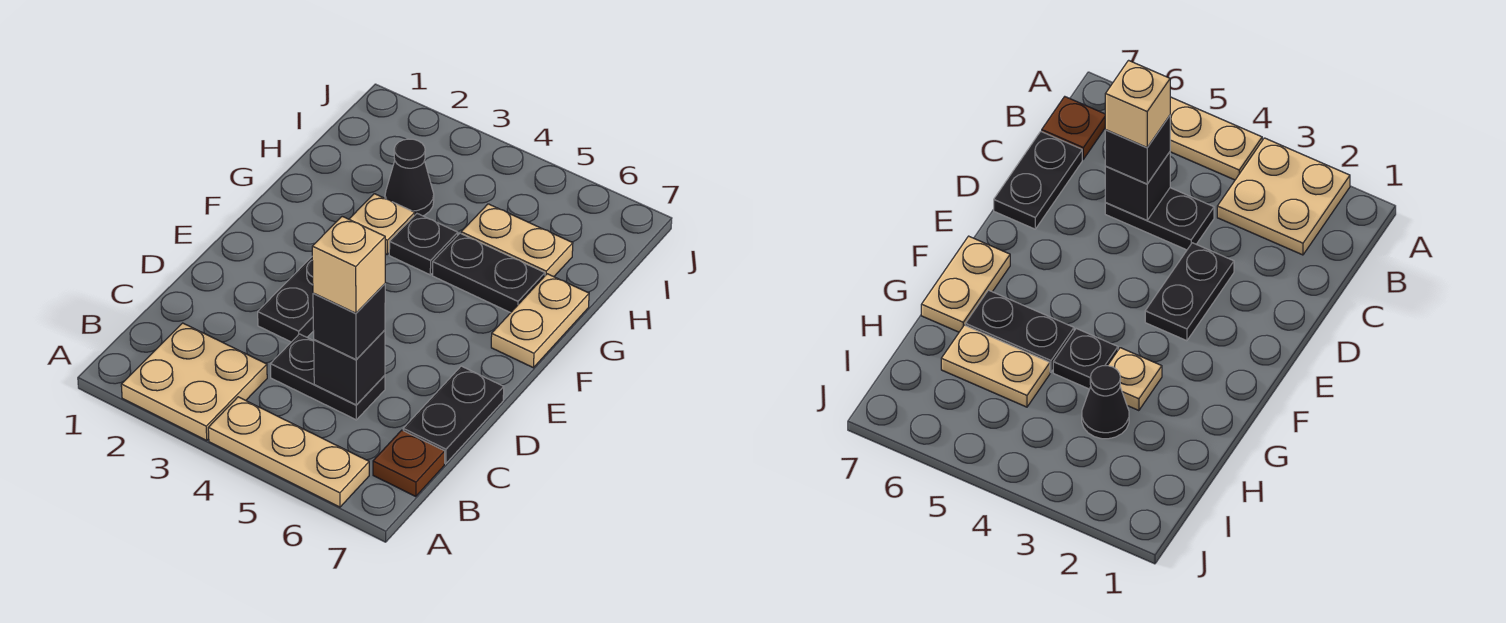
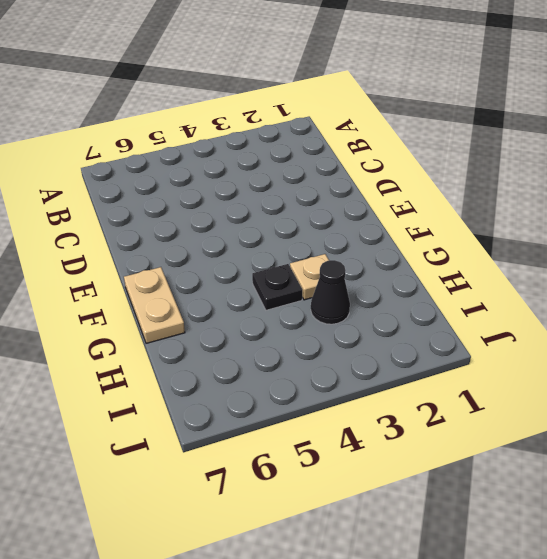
none -> tan plate A2:B3 level 1
none -> tan plate A4:A6 level 1
none -> brown plate B7 level 1

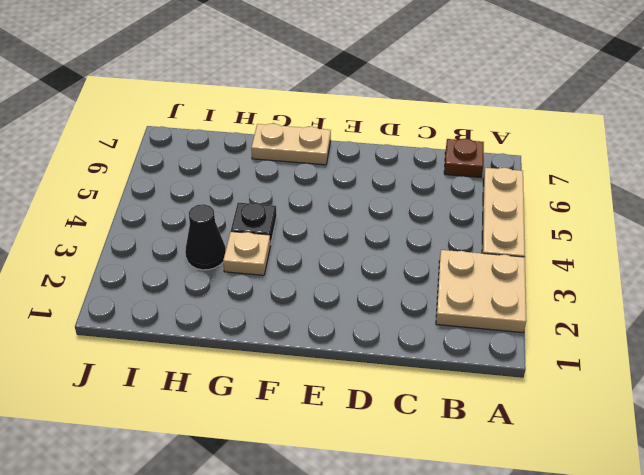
none -> black plate C4:C5 level 1
none -> black plate C7:D7 level 1
none -> black plate D3:E3 level 1

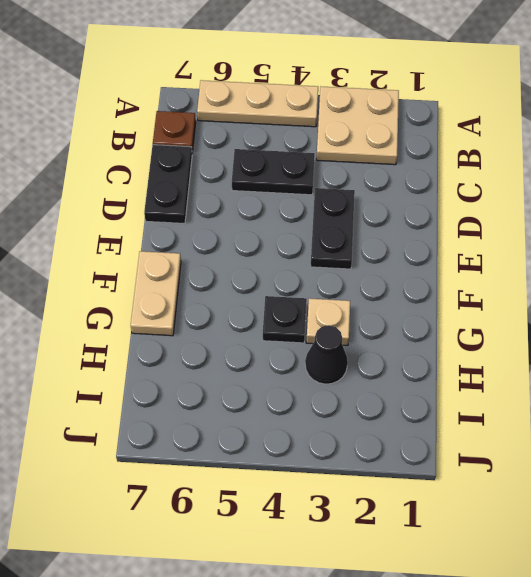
none -> black plate G5:G6 level 1
none -> tan plate H5:H6 level 1
none -> black brick C5 level 2

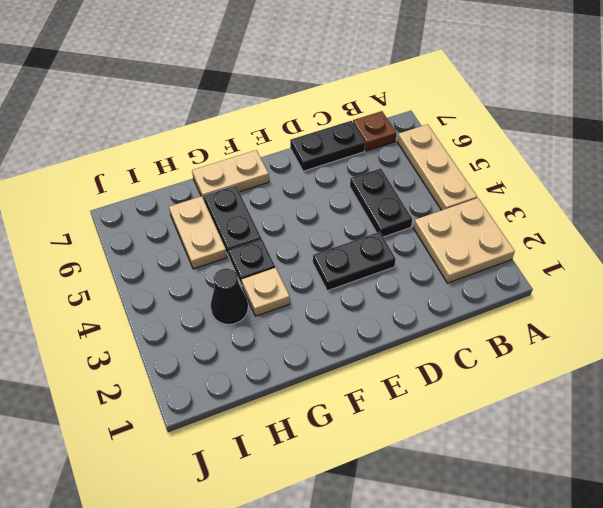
none -> black brick C5 level 2
none -> black brick C5 level 3
none -> tan brick C5 level 4

